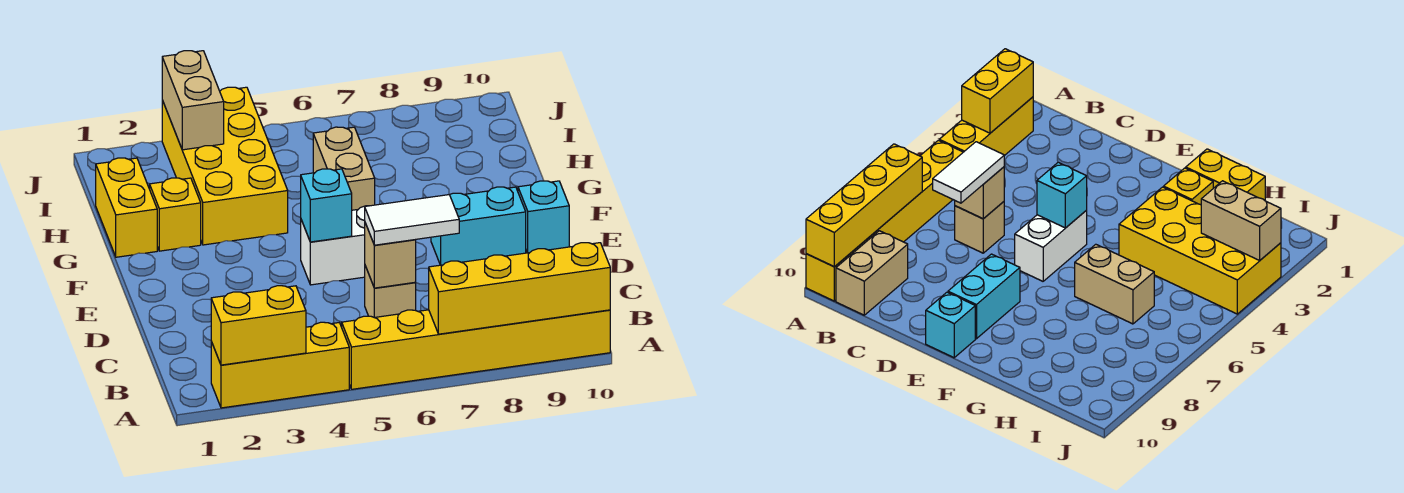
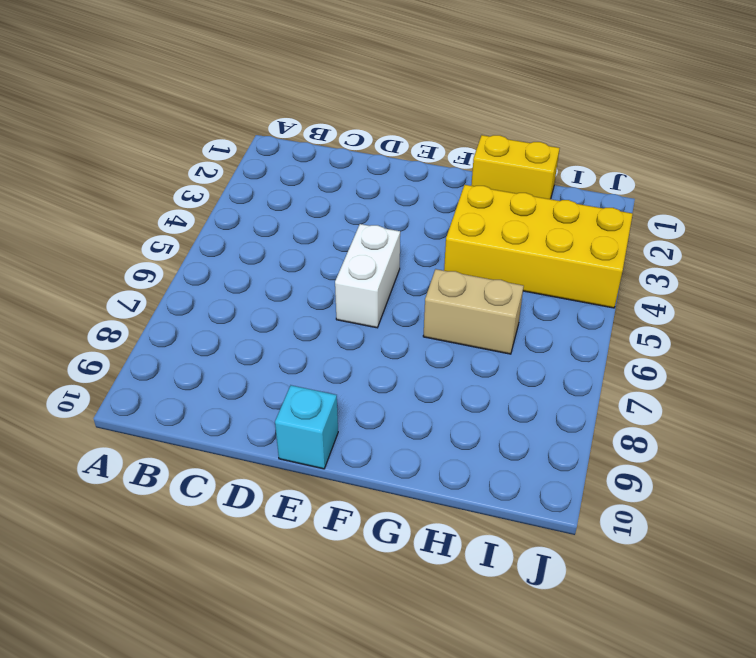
none -> yellow brick A2:A4 level 1
none -> yellow brick A5:A10 level 1
none -> tan brick B9:B10 level 1

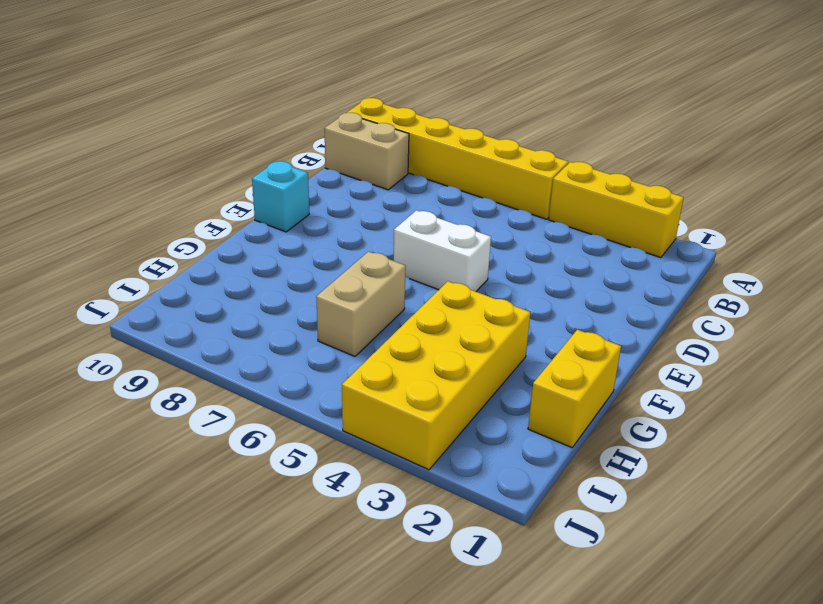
none -> tan brick C6 level 1
none -> cyan brick E8:E9 level 1
none -> yellow brick G2 level 1

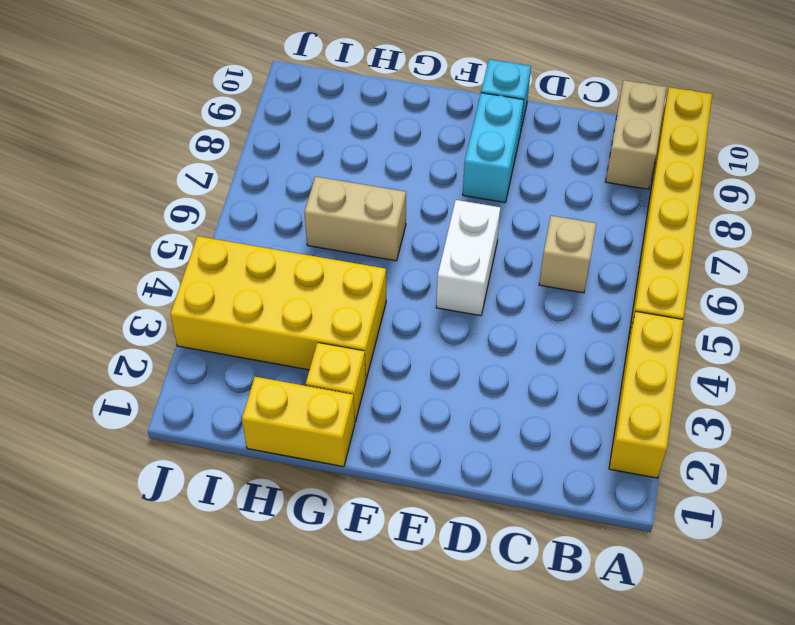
none -> yellow brick A2:A3 level 2
none -> yellow brick A7:A10 level 2
none -> tan brick C6 level 2

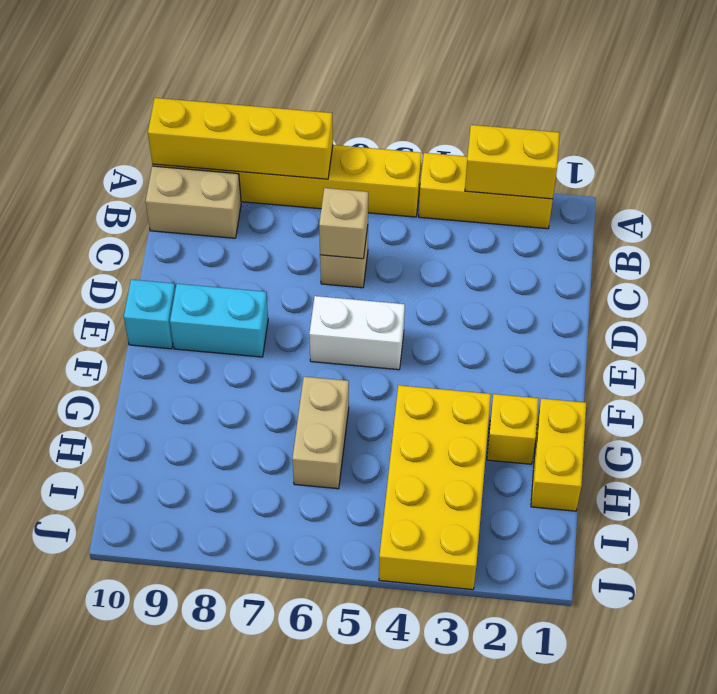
none -> cyan brick E5 level 2
none -> tan brick I3:J3 level 2
none -> white tile C6:C7 level 3

